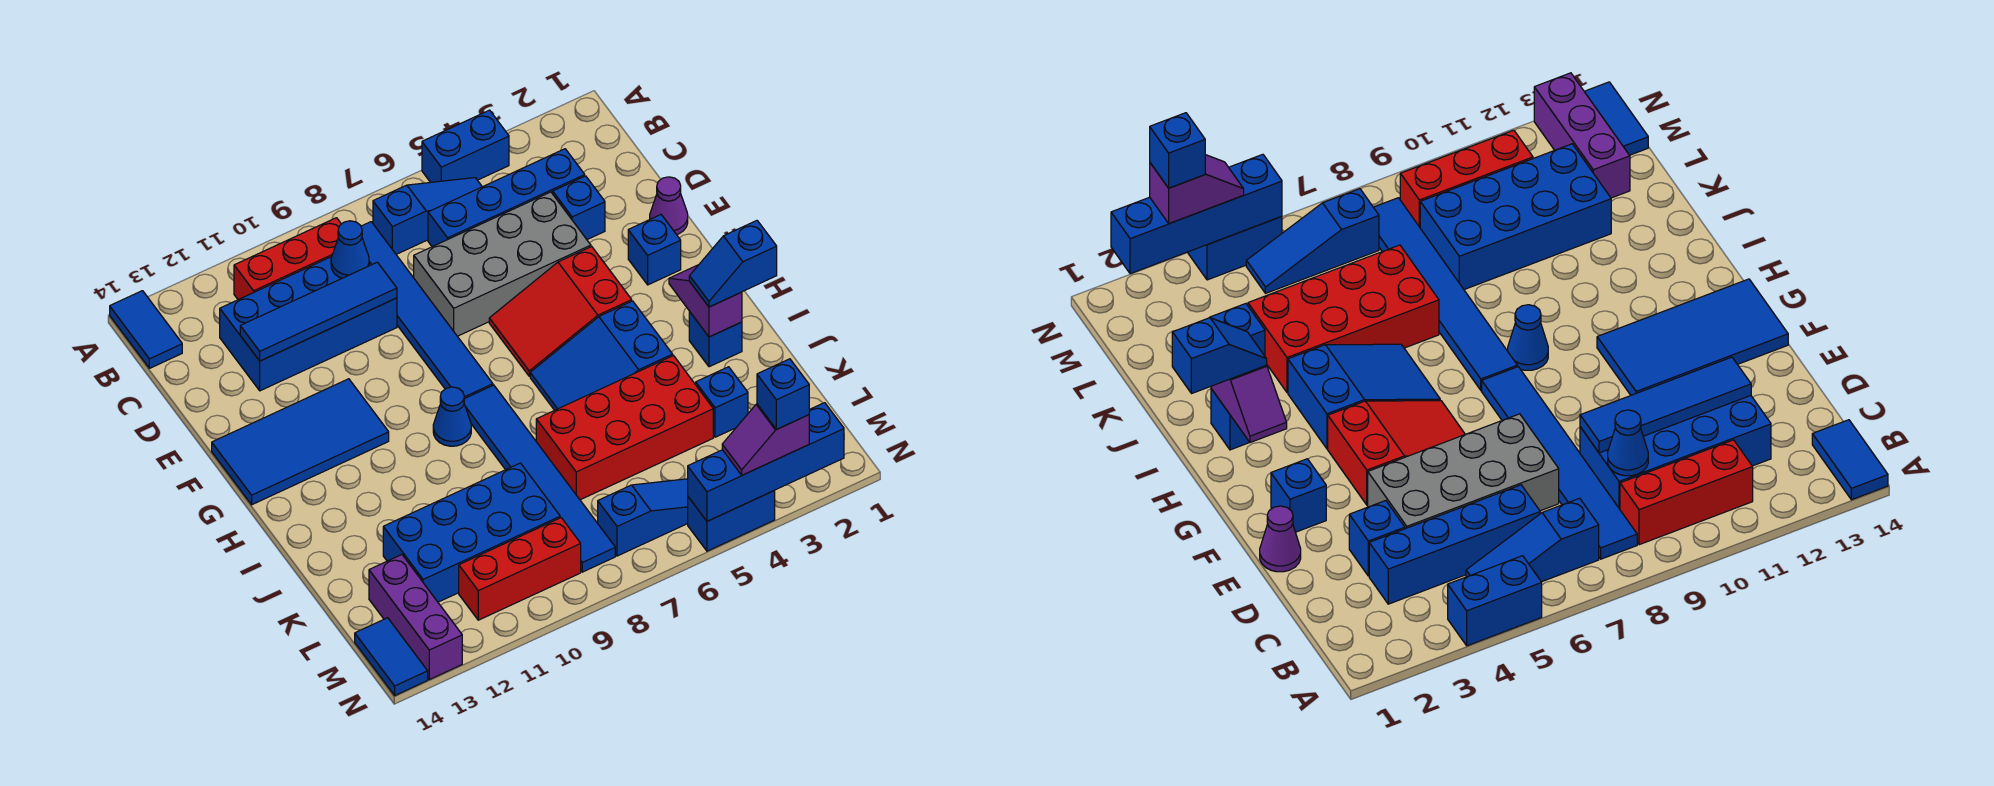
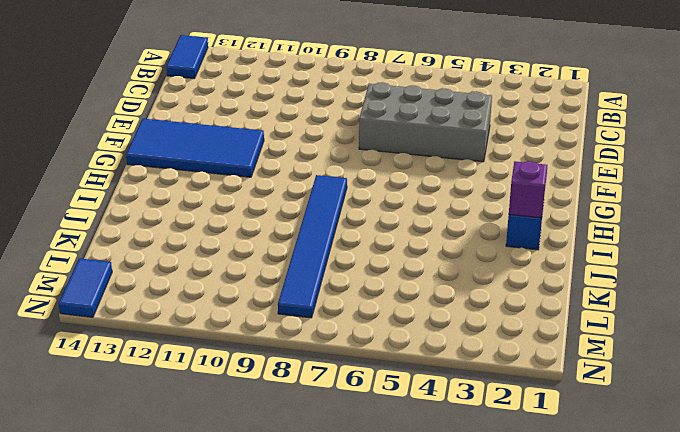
none -> blue brick A4:A5 level 1
none -> blue slope B5:B7 level 1 top 7
none -> blue tile B8:G8 level 1
none -> red brick B9:B11 level 1

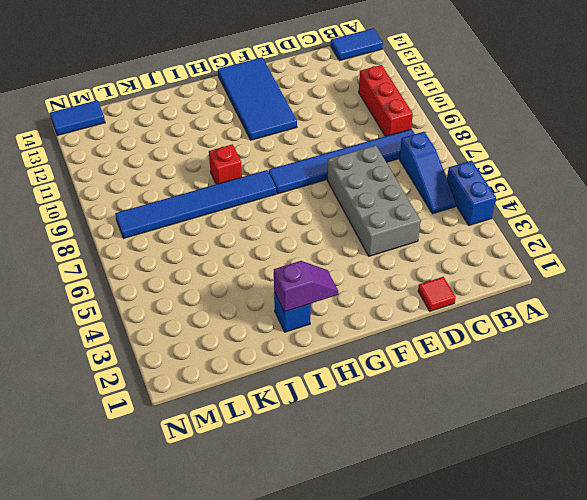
red tile D1 level 1 -> none
red brick I9 level 1 -> none
none -> blue brick C3:C6 level 1
none -> blue brick C9:D12 level 1
none -> blue brick D3 level 1
none -> purple cone E1 level 1

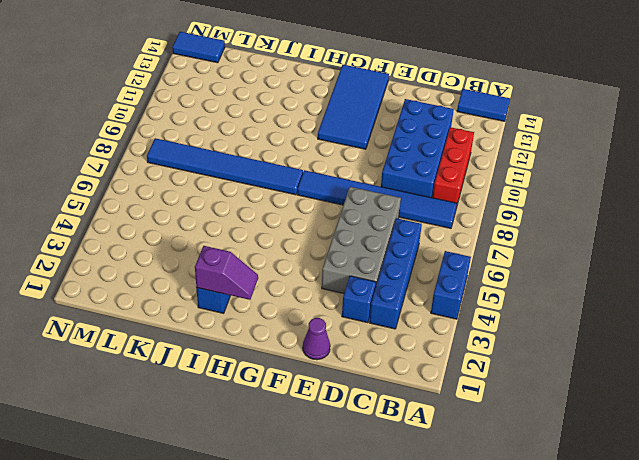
none -> blue slope B5:B7 level 1 top 7
none -> blue brick F2 level 1
none -> red slope F4:G6 level 1 top 4
none -> blue slope H4:I6 level 1 top 4

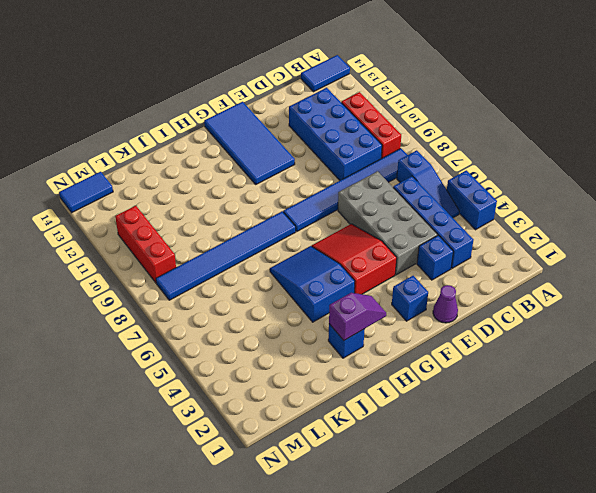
none -> blue cone H9 level 1
none -> red brick J4:K7 level 1
none -> blue brick K3 level 1
none -> blue brick K9:L12 level 1

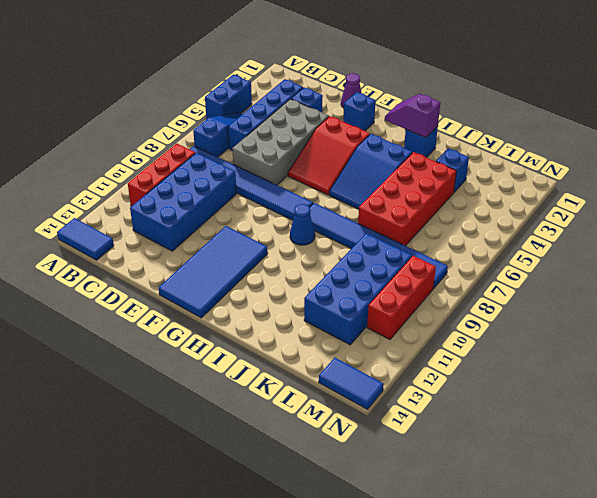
none -> purple brick L13:N13 level 1
none -> blue slope M5:M7 level 1 top 7
none -> blue brick N4:N5 level 1
none -> blue cone C9 level 2

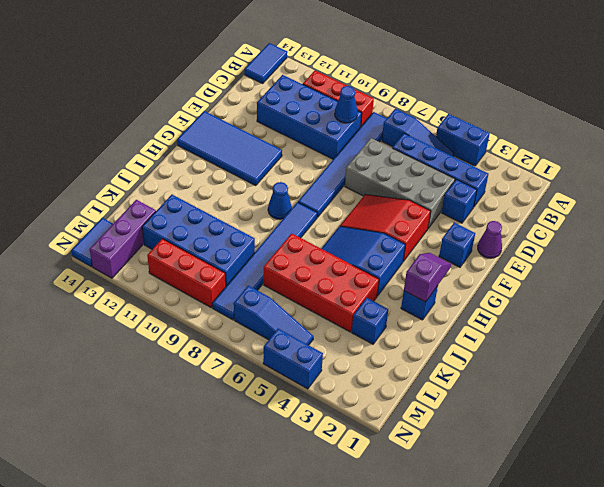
none -> blue tile D9:D12 level 2
none -> blue brick N2:N5 level 2
none -> blue slope I1:I2 level 3 top 1
none -> purple slope N3:N4 level 3 top 3

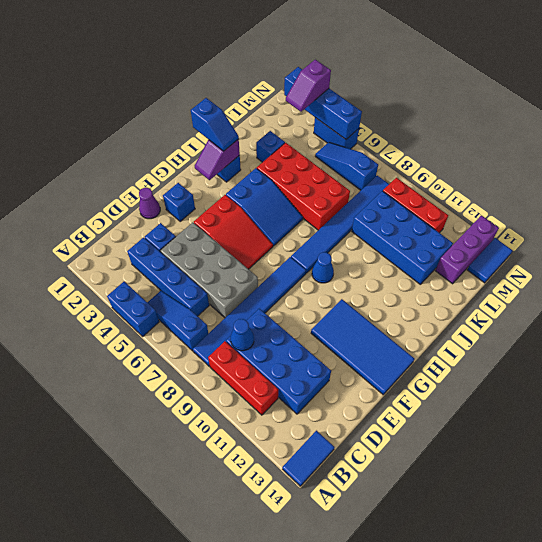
purple slope M3:N3 level 3 top N -> purple slope N3:N4 level 3 top 3
none -> blue tile D9:D12 level 2
none -> blue brick N3 level 4

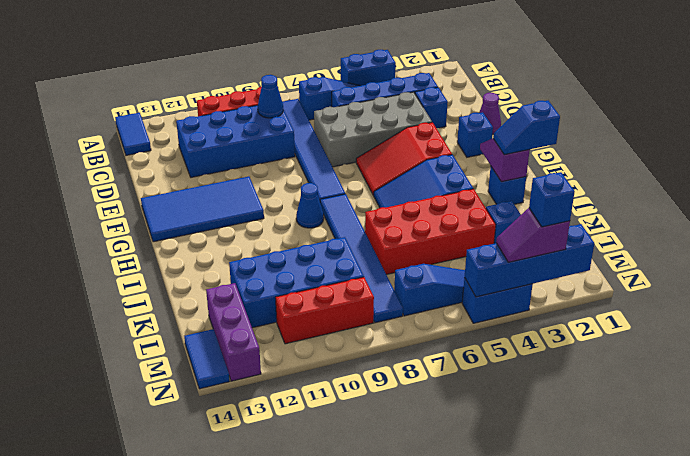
none -> blue tile D9:D12 level 2

